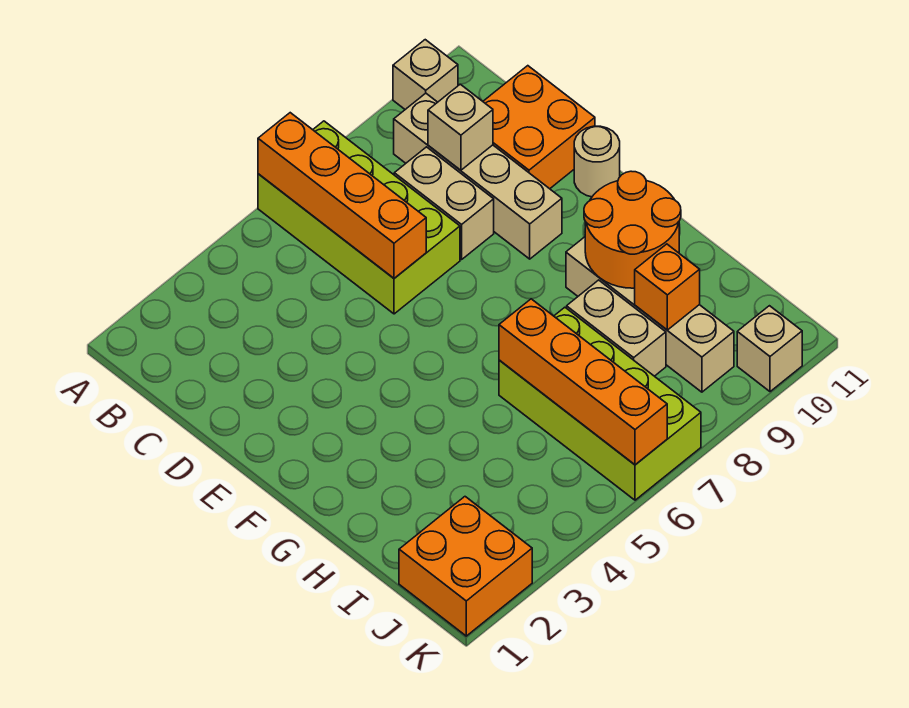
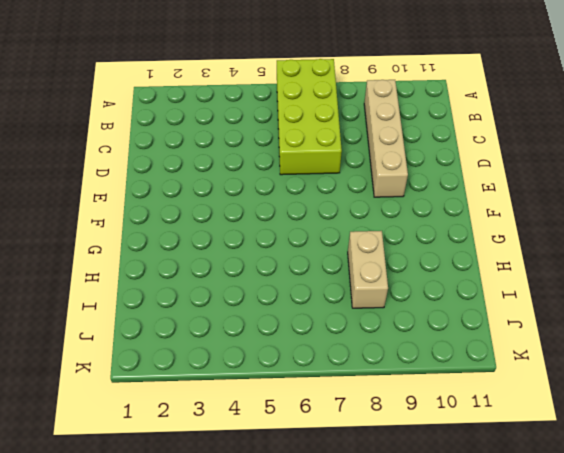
none -> tan brick A10 level 1
none -> tan brick C8:D8 level 1
none -> orange brick C10:D11 level 1

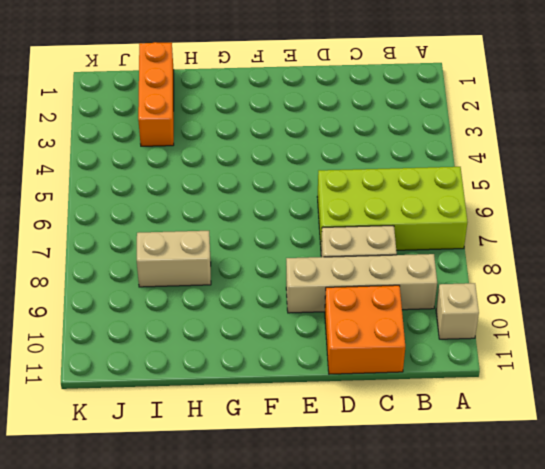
orange brick I1:I3 level 1 -> none
none -> tan round brick E11 level 1
none -> tan brick G9:J9 level 1
none -> lime brick H6:K7 level 1

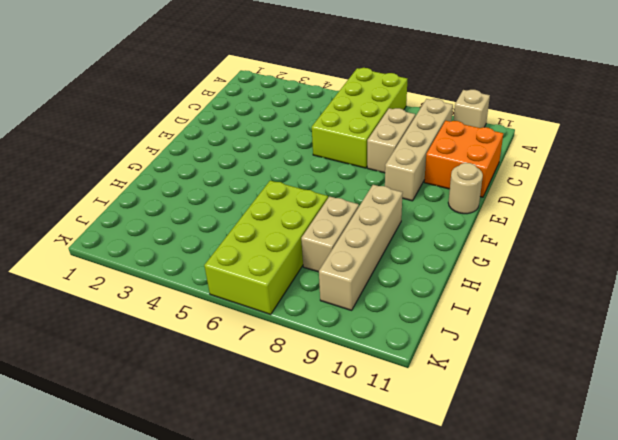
none -> orange brick J1:K2 level 1
none -> tan brick K10 level 1
none -> orange brick A6:D6 level 2

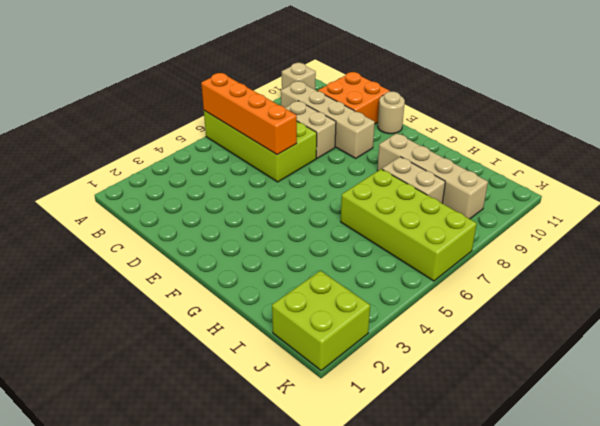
lime brick J1:K2 level 1 -> orange brick J1:K2 level 1
none -> tan brick K10 level 1
none -> tan brick C9 level 2
none -> orange round brick G9:H10 level 2

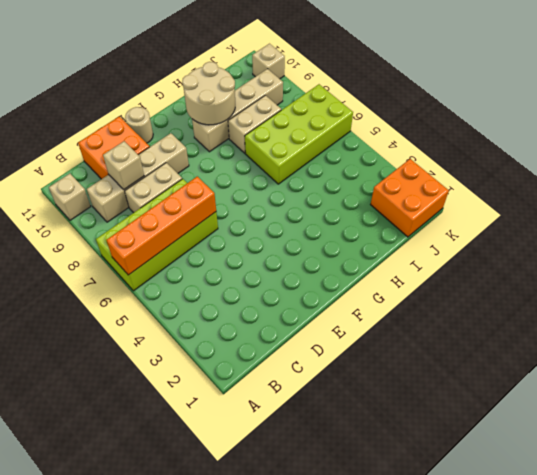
tan round brick G9:H10 level 2 -> orange round brick G9:H10 level 2
none -> orange brick H6:K6 level 2
none -> orange brick I9 level 2

